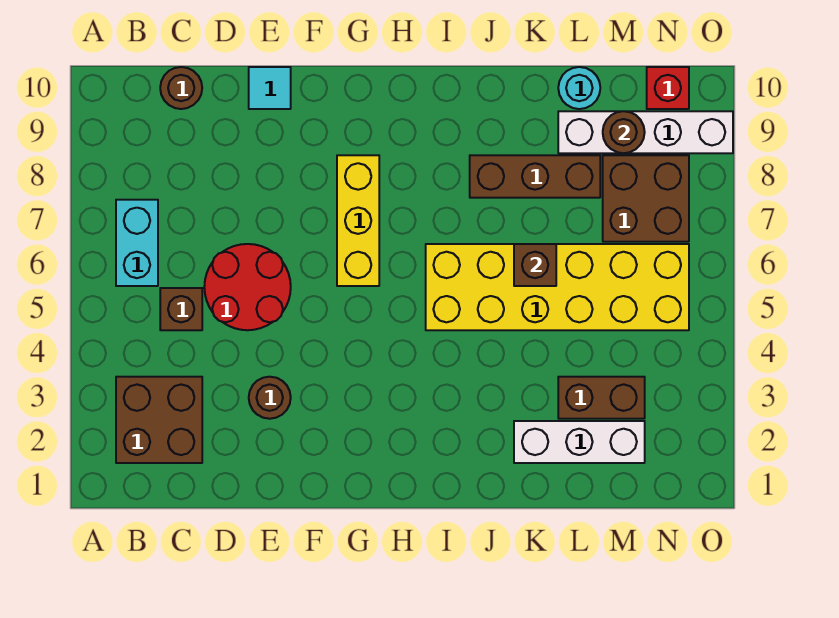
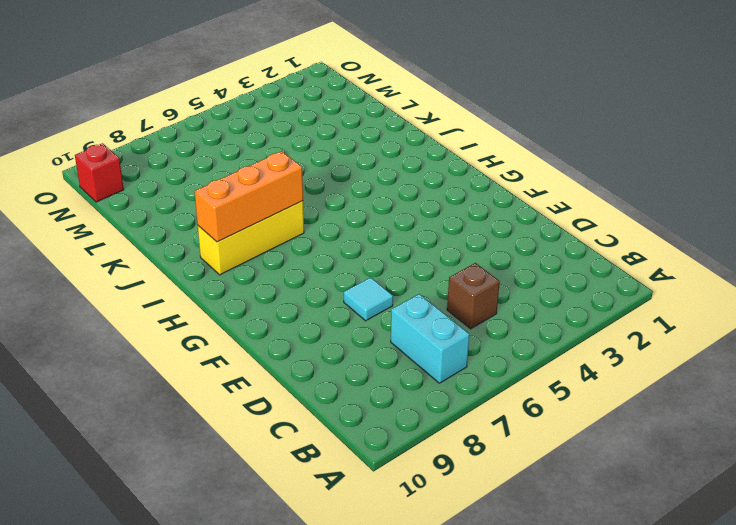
cyan brick B7:C7 level 1 -> cyan brick B6:B7 level 1
cyan tile E7 level 1 -> cyan tile E10 level 1
yellow brick I7:I9 level 1 -> yellow brick G6:G8 level 1
orange brick I7:I9 level 2 -> none
none -> brown brick B2:C3 level 1
none -> brown round brick C10 level 1
none -> red round brick D5:E6 level 1

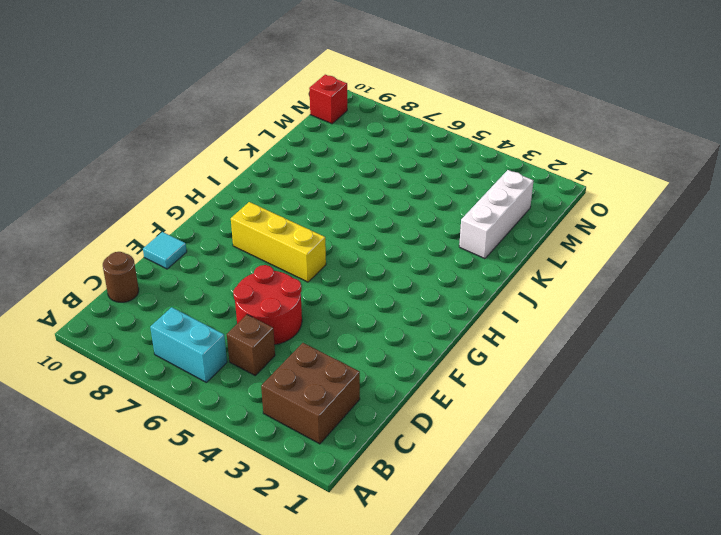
none -> brown round brick E3 level 1
none -> yellow brick I5:N6 level 1
none -> brown brick J8:L8 level 1

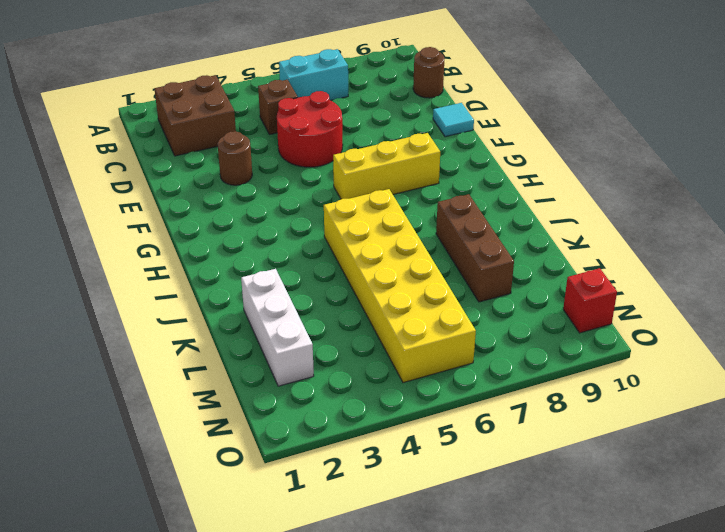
none -> brown brick L3:M3 level 1
none -> white brick L9:O9 level 1
none -> cyan round brick L10 level 1

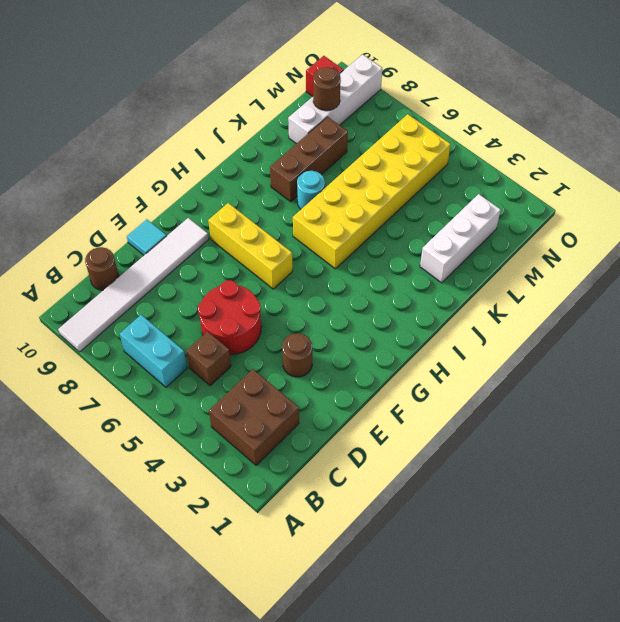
white tile A9:F9 level 1 -> none
cyan round brick J7 level 1 -> cyan round brick L10 level 1
none -> brown brick L3:M3 level 1
none -> brown brick M7:N8 level 1
none -> brown brick K6 level 2

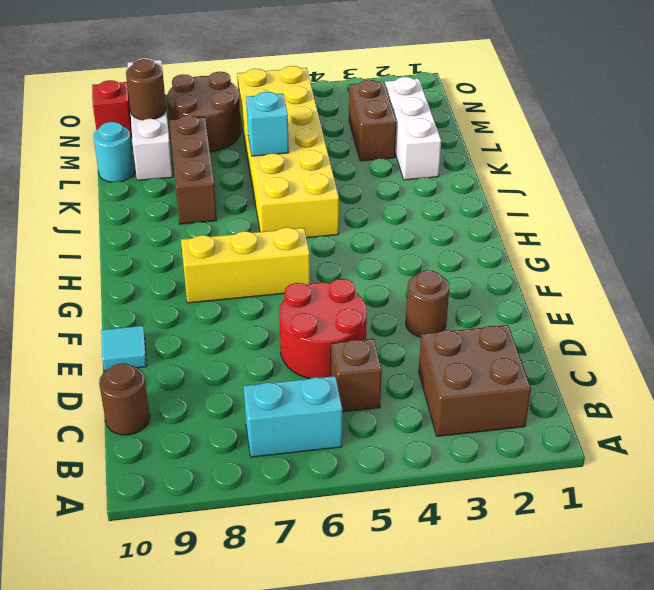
cyan brick K6 level 2 -> brown brick K6 level 2
brown round brick M7:N8 level 1 -> brown brick M7:N8 level 1

